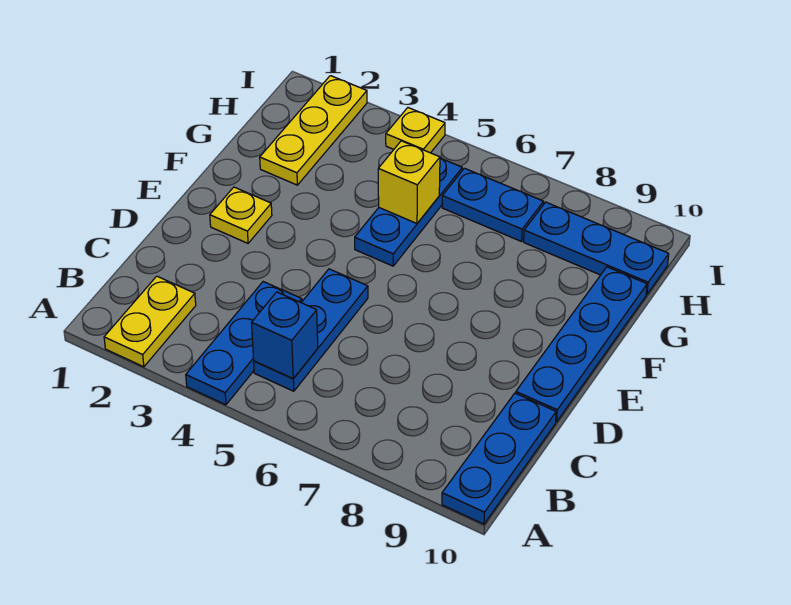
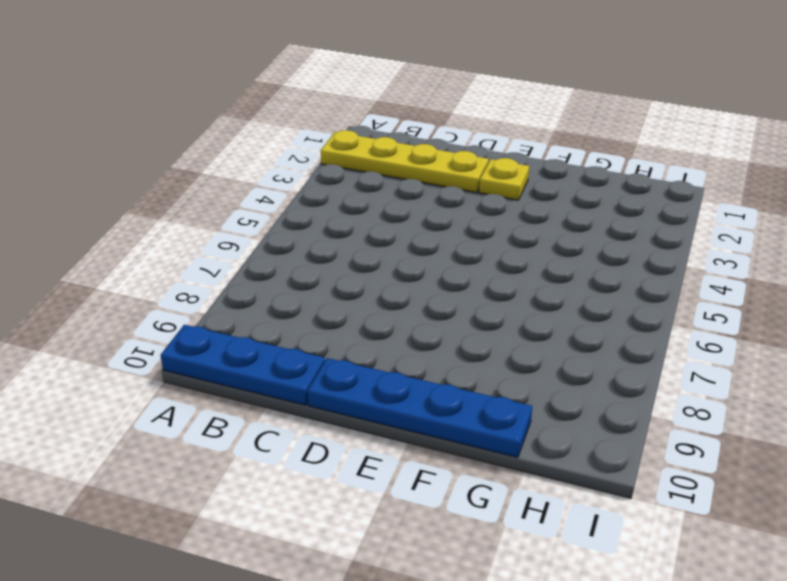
yellow plate A2:D2 level 1 -> yellow plate A2:B2 level 1
none -> blue plate A4:C4 level 1
none -> blue plate B5:D5 level 1
none -> blue plate F5:H5 level 1

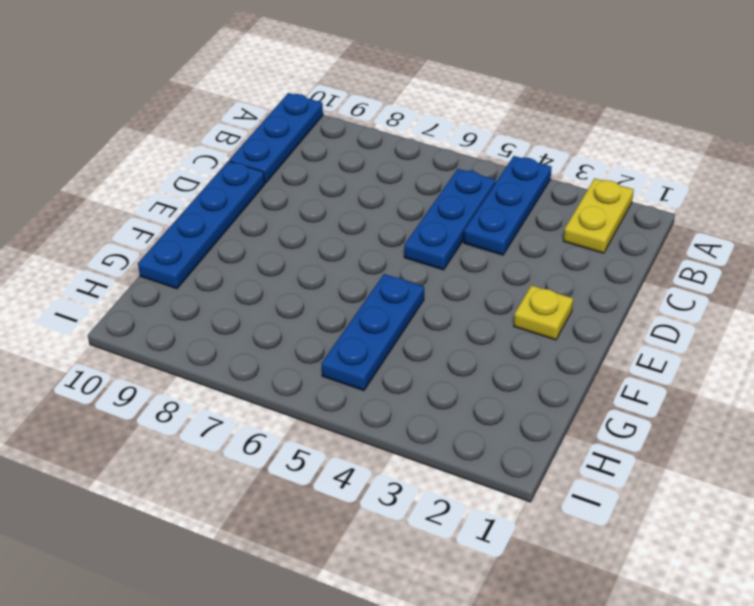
none -> yellow plate G2:I2 level 1
none -> blue plate H6:H7 level 1
none -> blue plate H8:H10 level 1

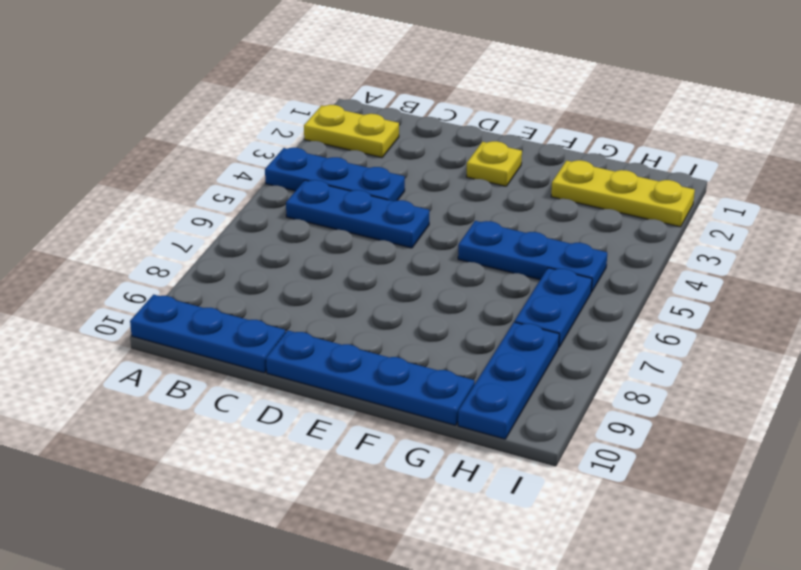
none -> yellow plate I4 level 1
none -> blue brick B5 level 2
none -> yellow brick G5 level 2

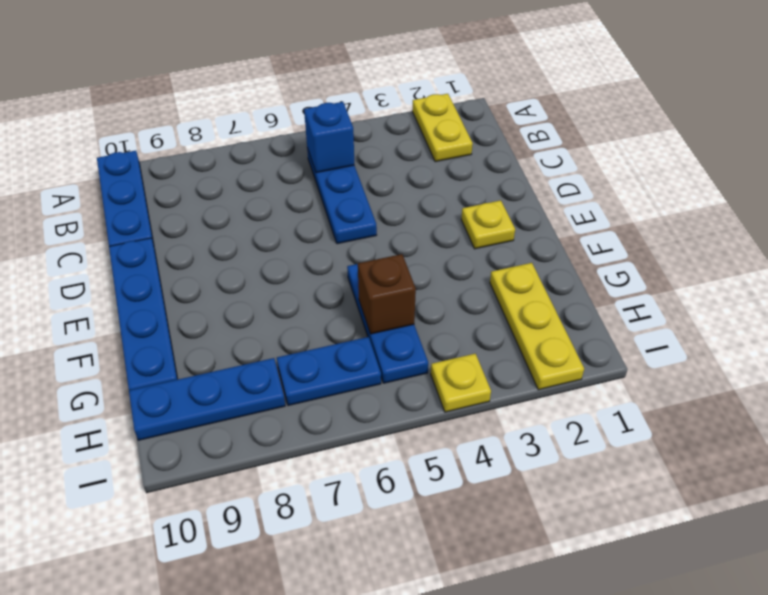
brown brick G5 level 2 -> yellow brick G5 level 2
none -> blue plate A4:C4 level 1

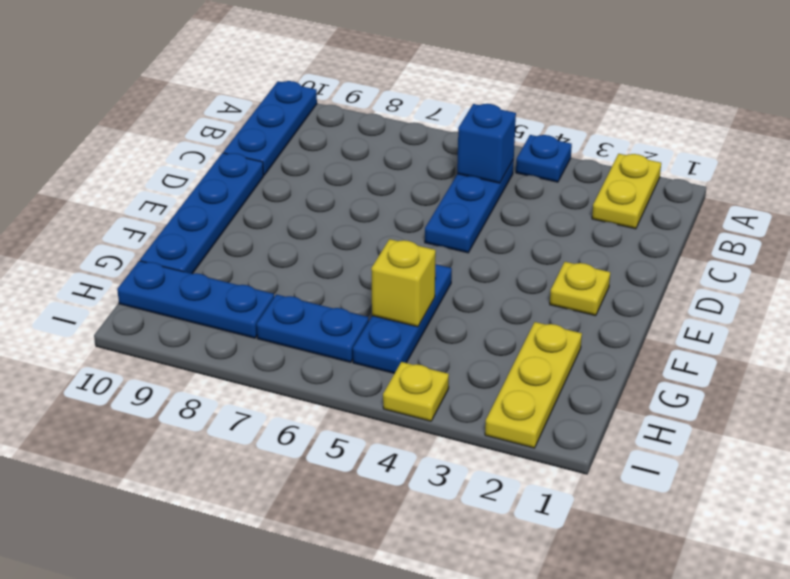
blue plate A4 level 1 -> blue plate A4:C4 level 1

